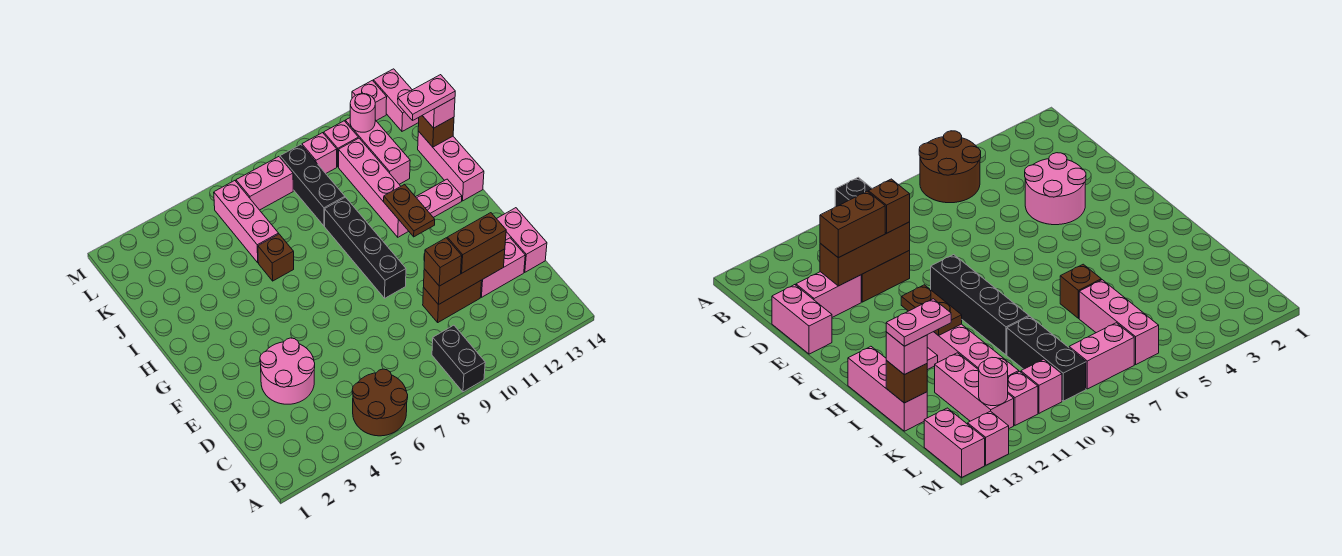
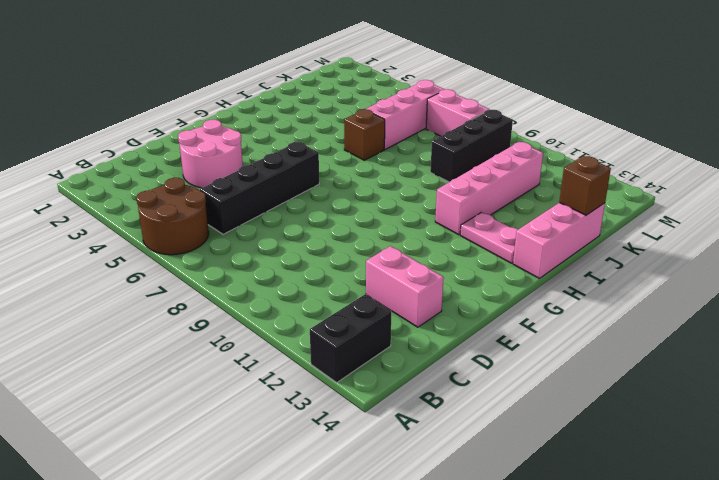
black brick A13:B13 level 1 -> black brick A9:B9 level 1
black brick C6:F6 level 1 -> black brick F9:I9 level 1
none -> brown brick D10:D11 level 1
none -> pink brick D14:E14 level 1
none -> pink brick J12:L12 level 1

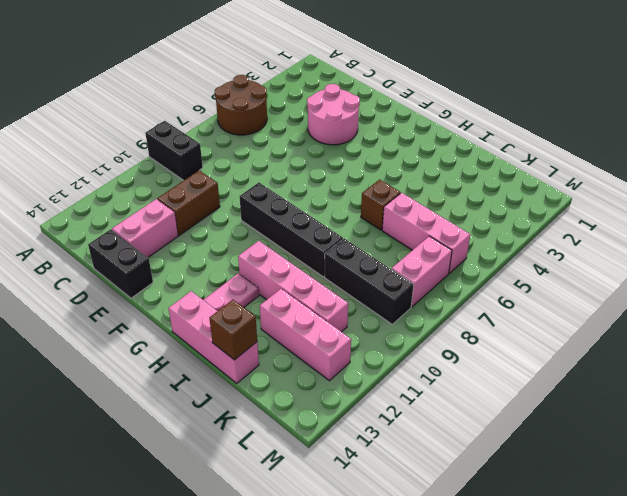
black brick D14:E14 level 1 -> pink brick D14:E14 level 1
none -> pink brick L10 level 1
none -> pink brick L11 level 1
none -> pink brick L14:M14 level 1

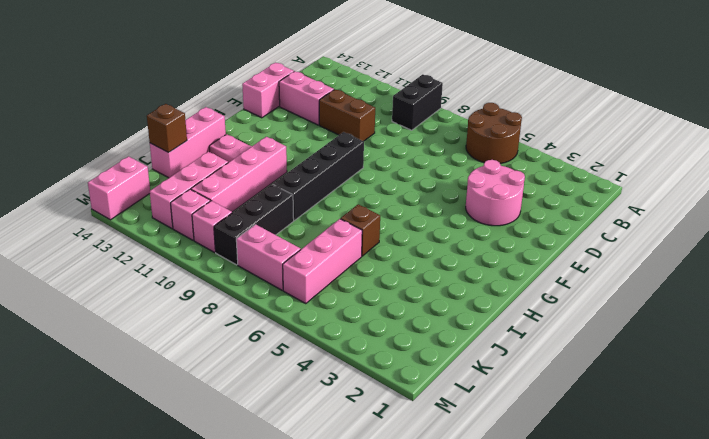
none -> pink brick M13 level 1
none -> brown brick D10:D12 level 2
none -> brown plate G11:H11 level 2

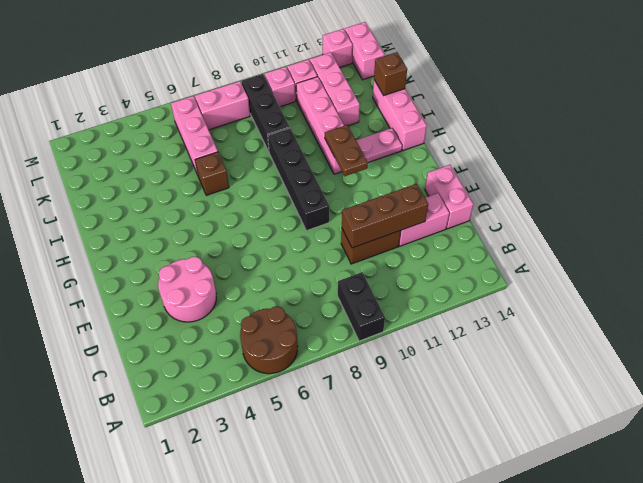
none -> pink round brick L12 level 2
none -> brown brick D10 level 3
none -> brown brick D11:D12 level 3

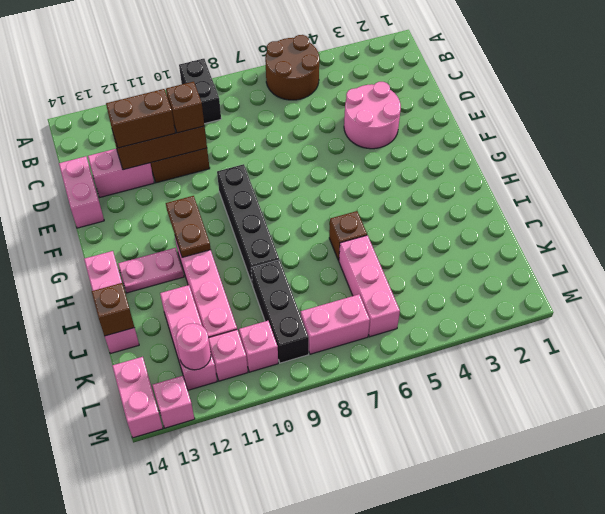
none -> pink brick J14 level 3
none -> pink plate J13:J14 level 4

